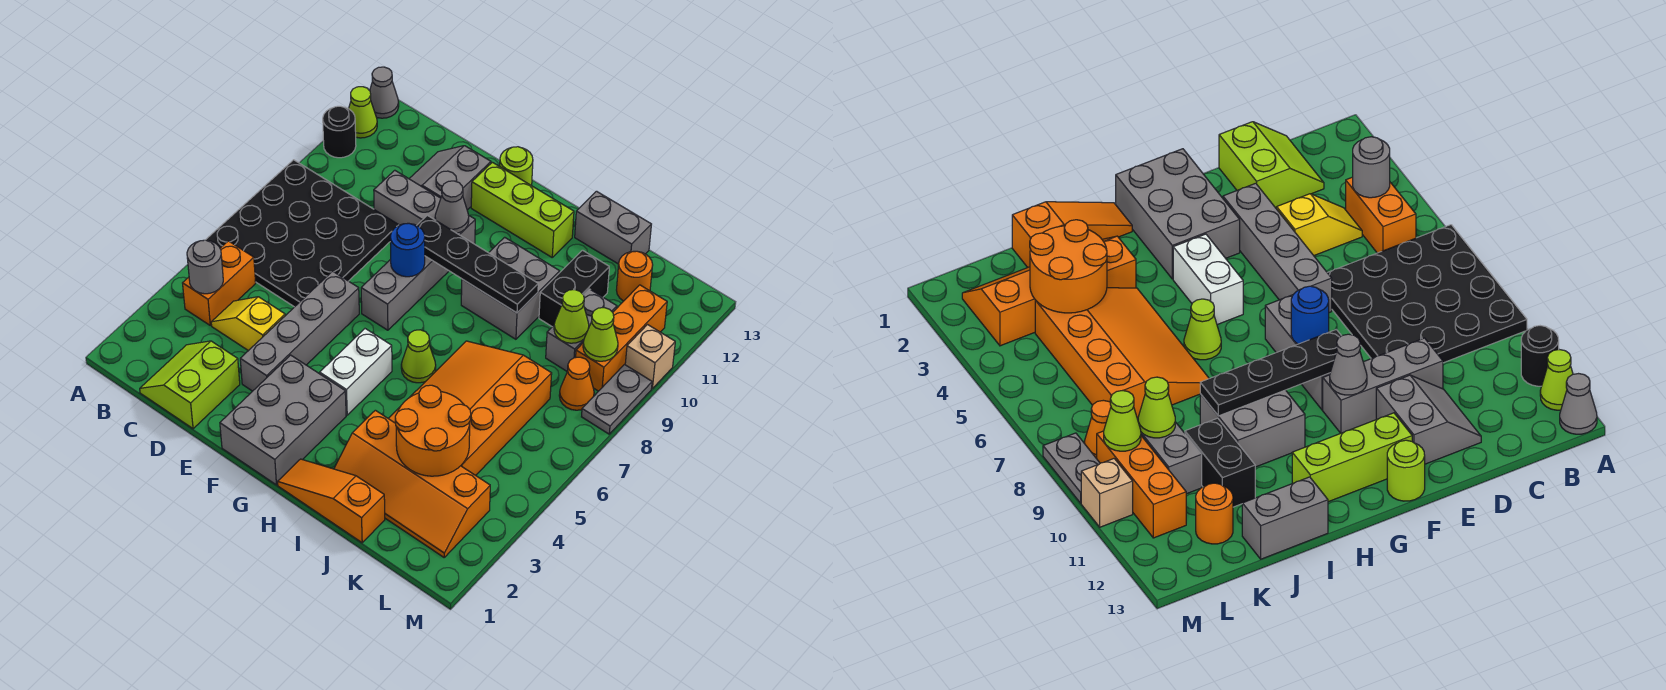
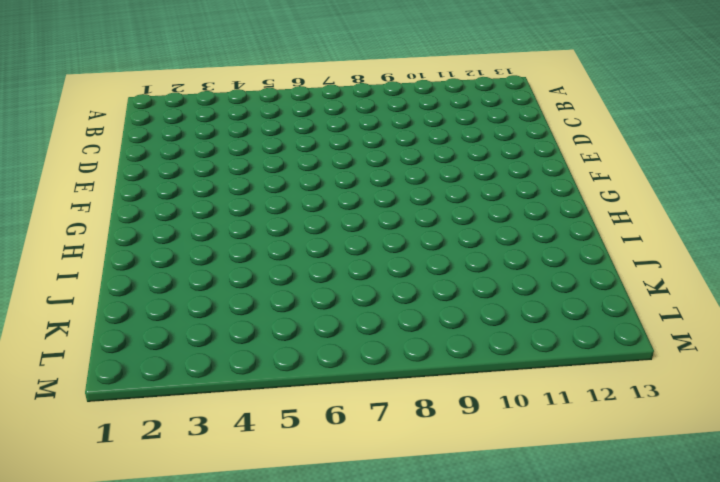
none -> black plate A6:D9 level 1
none -> black round brick A11 level 1
none -> lime cone A12 level 1
none -> grey cone A13 level 1

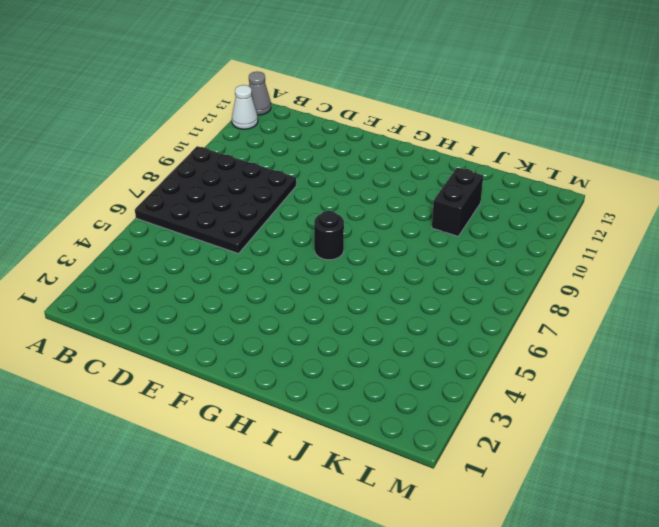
white cone A12 level 1 -> lime cone A12 level 1
black round brick G7 level 1 -> black round brick A11 level 1
none -> orange brick B4:B5 level 1
none -> lime slope C1:D2 level 1 top D
none -> yellow slope C4:D4 level 1 top D
none -> grey brick D10:F10 level 1

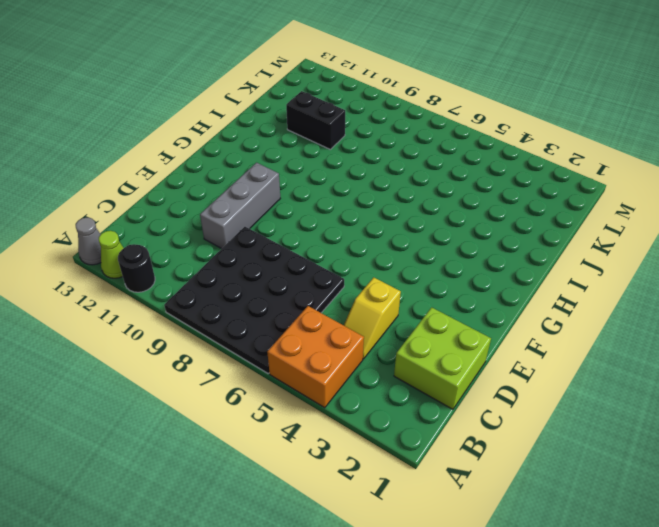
orange brick A4:B5 level 1 -> orange brick B4:B5 level 1
lime brick C1:D2 level 1 -> lime slope C1:D2 level 1 top D
none -> grey slope D11:E12 level 1 top E
none -> grey brick E3:E6 level 1
none -> grey brick F1:G3 level 1
none -> grey brick F7:F9 level 1

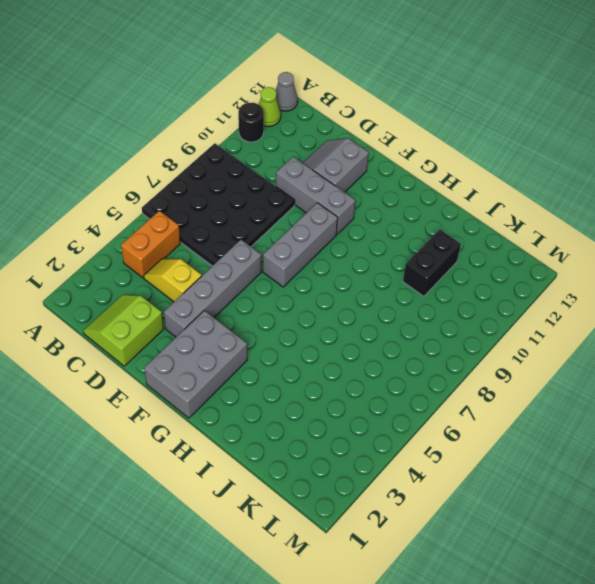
none -> lime brick F12:H12 level 1
none -> lime round brick F13 level 1
none -> white brick G4:G5 level 1
none -> orange slope H1:J1 level 1 top J

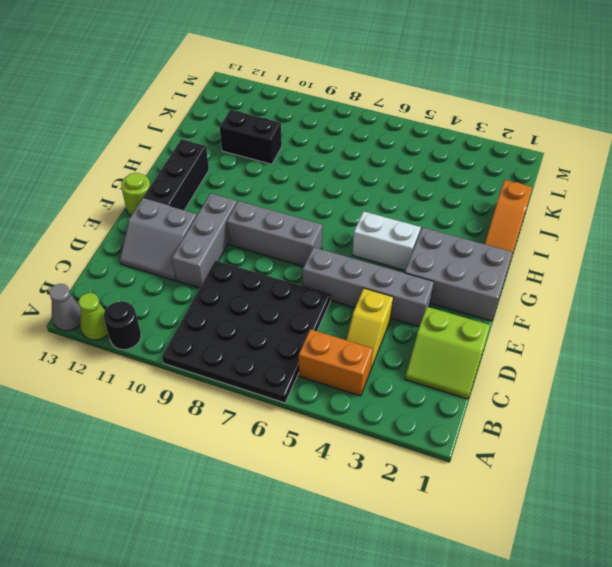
black brick F12:H12 level 1 -> lime brick F12:H12 level 1
none -> lime cone H6 level 1
none -> grey brick H9:I10 level 1
none -> orange slope I2:L3 level 1 top 3
none -> orange slope I4:K7 level 1 top K

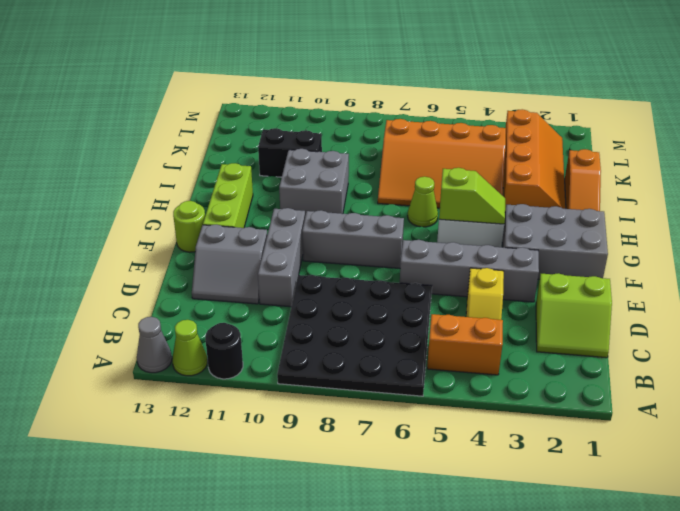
lime slope G4:G5 level 2 top 5 -> none
none -> grey brick I13:J13 level 1
none -> grey brick K9:K10 level 1
none -> orange round brick K12 level 1
none -> orange cone L8 level 1

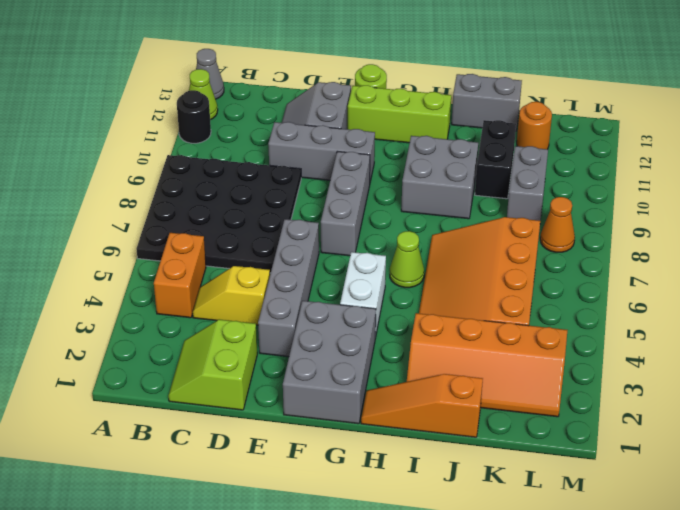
none -> orange brick L9:L11 level 1
none -> grey plate M8:M9 level 1
none -> tan brick M10 level 1
none -> grey round brick B4 level 2

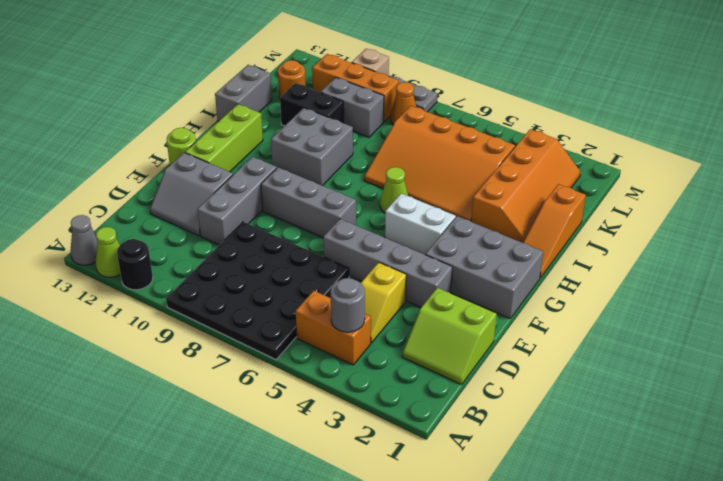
none -> blue round brick F8 level 2
none -> black plate F9:I9 level 2
none -> grey cone F10 level 2
none -> orange round brick J3:K4 level 2

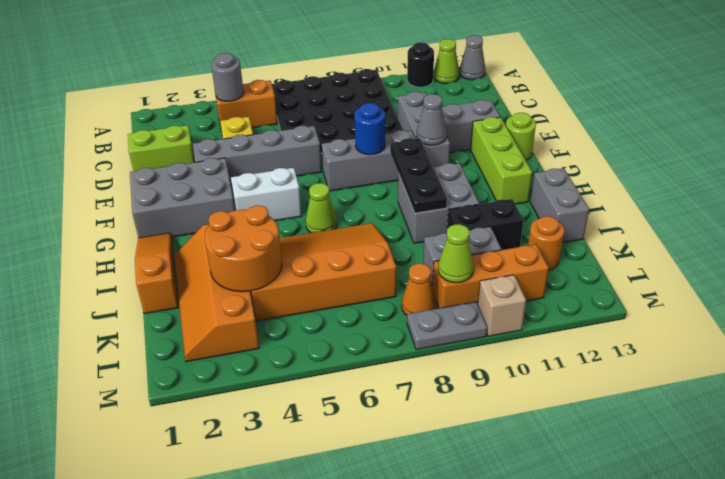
black plate G9:I9 level 2 -> black plate F9:I9 level 2
none -> lime cone K9 level 2

